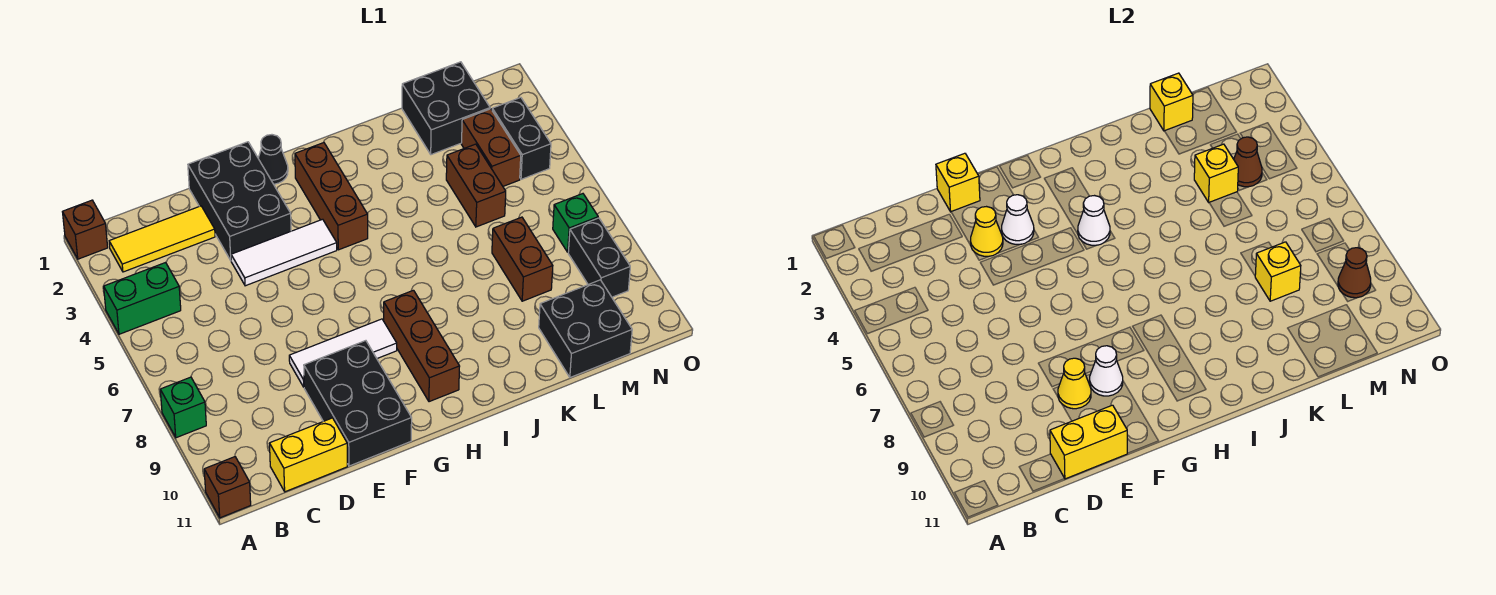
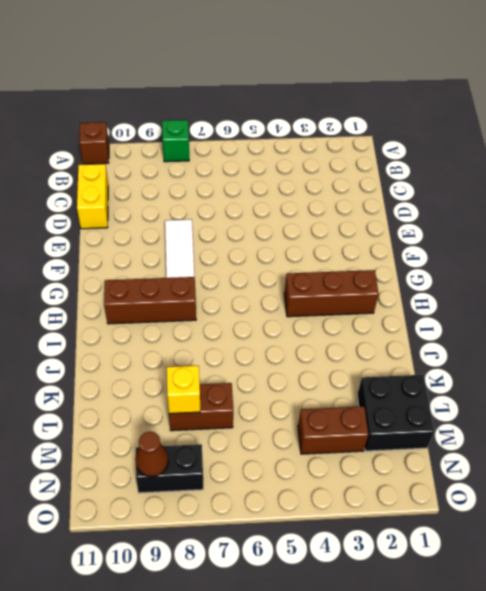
none -> brown brick A1 level 1
none -> green brick A4:B4 level 1
none -> yellow tile B2:D2 level 1
none -> black brick E1:F3 level 1

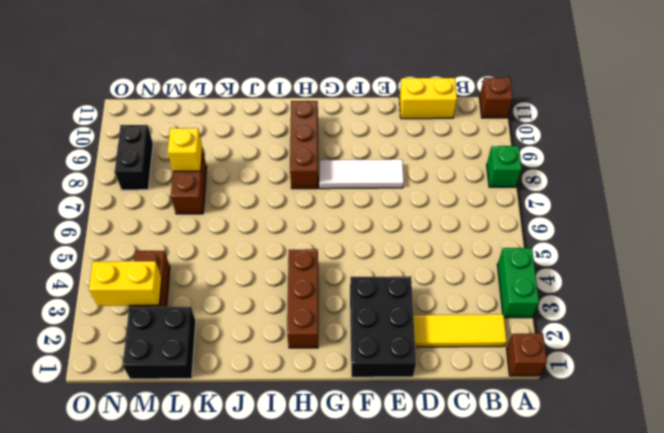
green brick A3:A4 level 1 -> green brick A4:B4 level 1
yellow brick M3:N3 level 2 -> yellow brick D11:E11 level 2
none -> white tile E4:G4 level 1
none -> black brick E9:F11 level 1
none -> black cone G1 level 1
none -> brown brick L4:L5 level 1

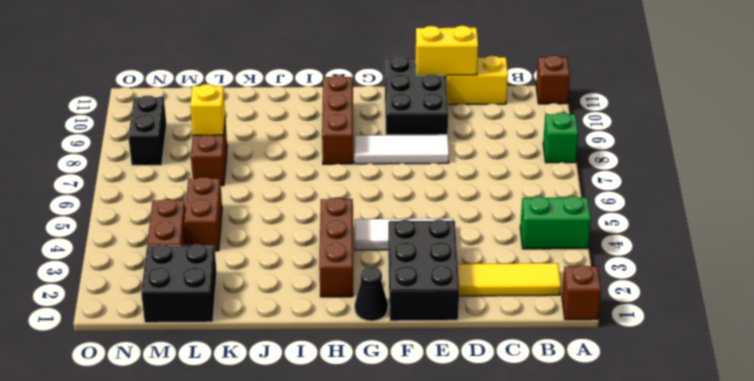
none -> black brick L10:M11 level 1
none -> black brick N3:N4 level 1
none -> green brick N7 level 1
none -> yellow brick E1 level 2

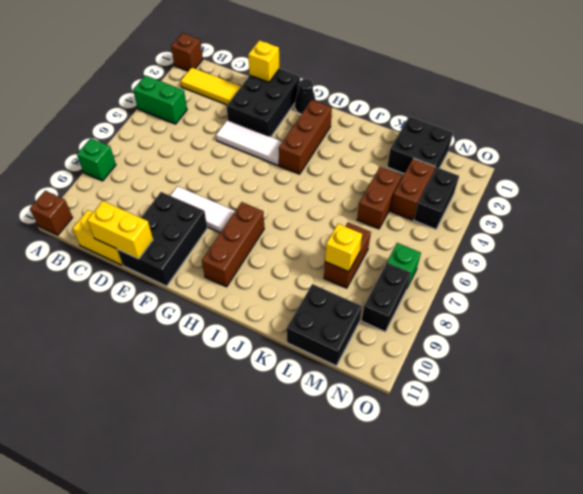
none -> yellow cone E3 level 2
none -> yellow cone E9 level 2
none -> white cone F3 level 2
none -> white cone F9 level 2

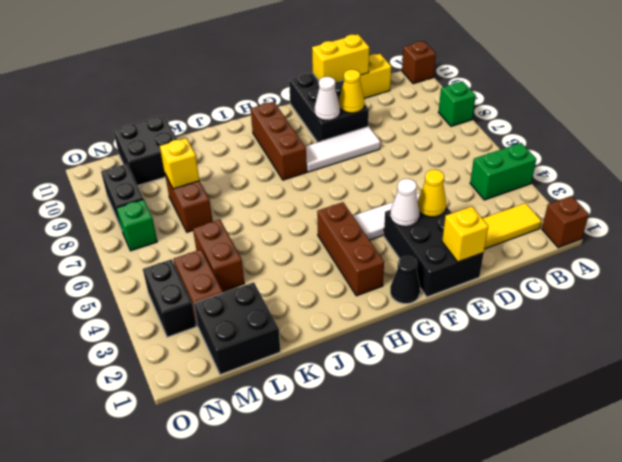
none -> white cone H4 level 2
none -> yellow brick L1 level 2
none -> yellow brick L4 level 2
none -> brown cone M4 level 2

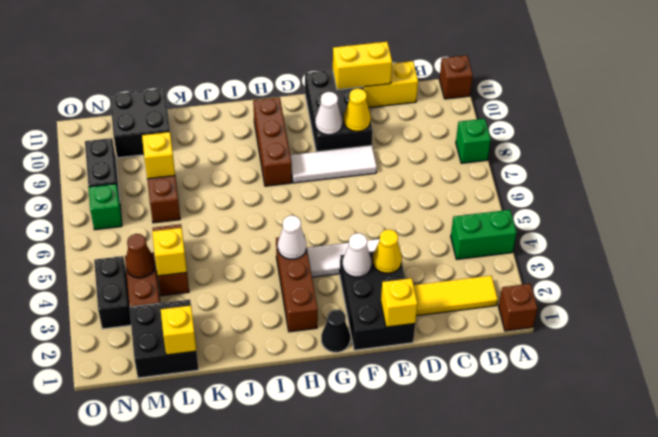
none -> brown cone N9 level 2

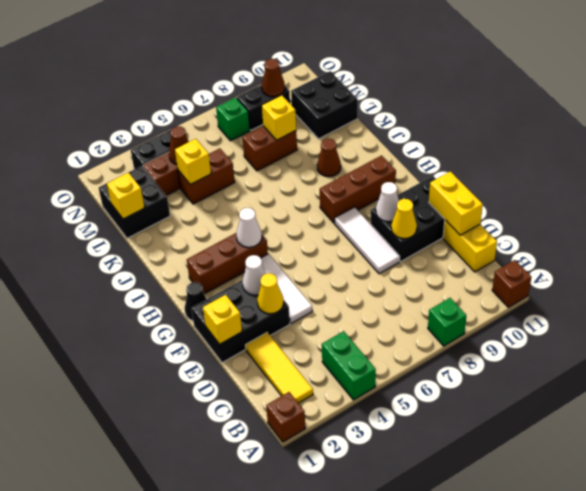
brown cone J9 level 1 -> none

